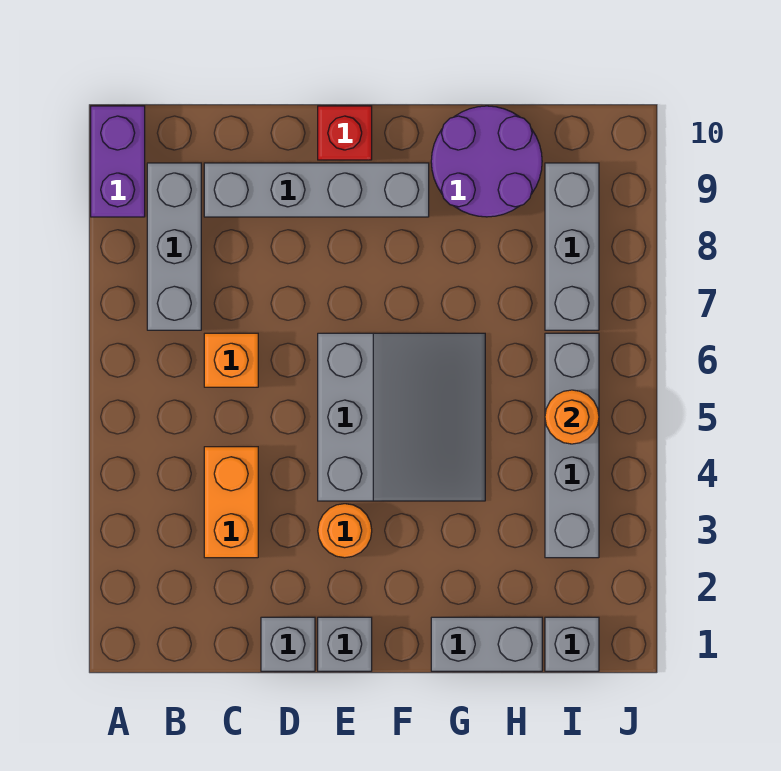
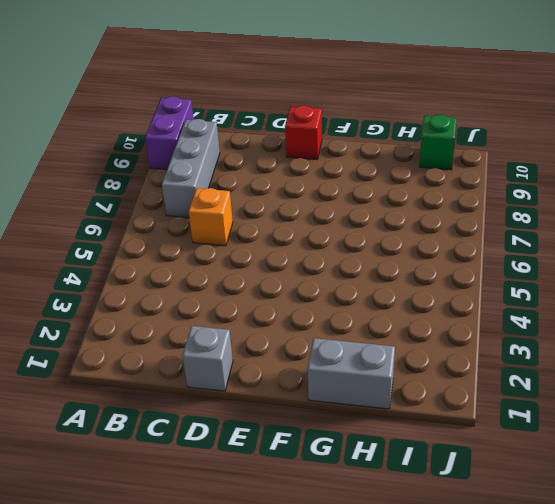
green brick I10 level 1 -> none
none -> orange brick C3:C4 level 1
none -> grey brick C9:F9 level 1
none -> grey brick E1 level 1

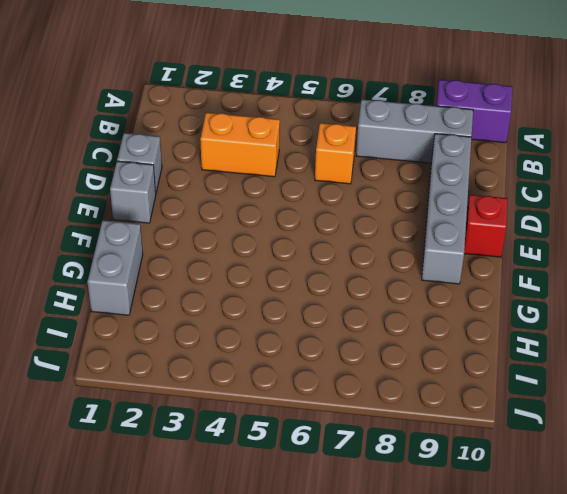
none -> orange round brick E3 level 1
none -> grey slope E4:G6 level 1 top E
none -> purple round brick G9:H10 level 1

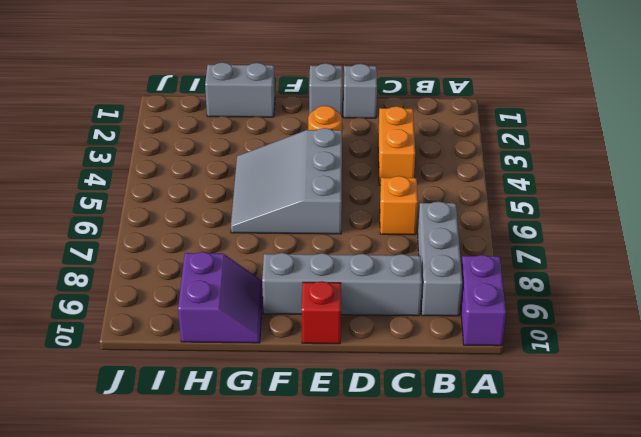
purple slope G9:H10 level 1 top H -> purple round brick G9:H10 level 1
none -> grey brick I1 level 1
none -> grey brick I3:I6 level 1
none -> grey brick I7:I9 level 1

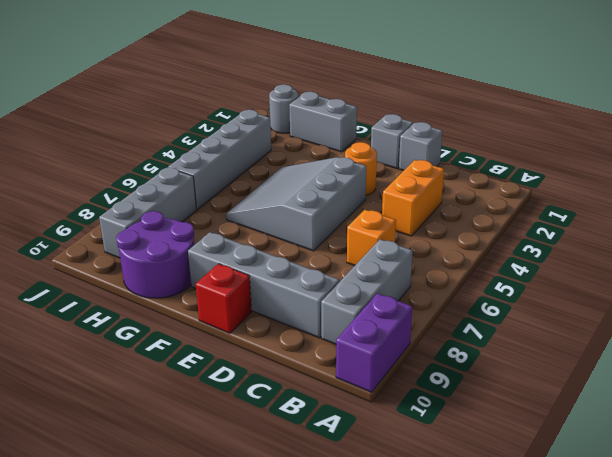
grey round brick I1 level 1 -> grey brick I1 level 1
none -> orange round brick I5 level 2

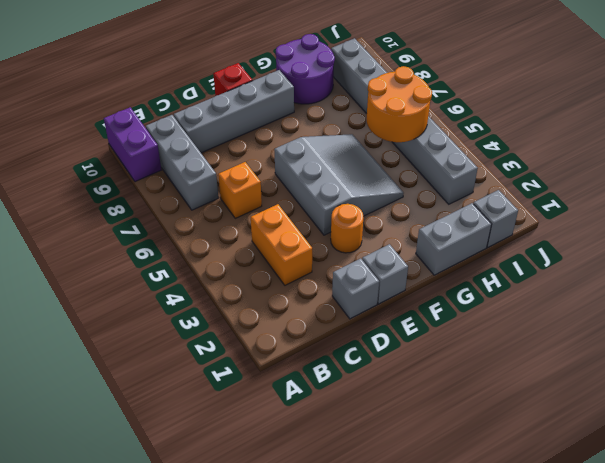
orange round brick H5:I6 level 2 -> orange round brick I5 level 2

